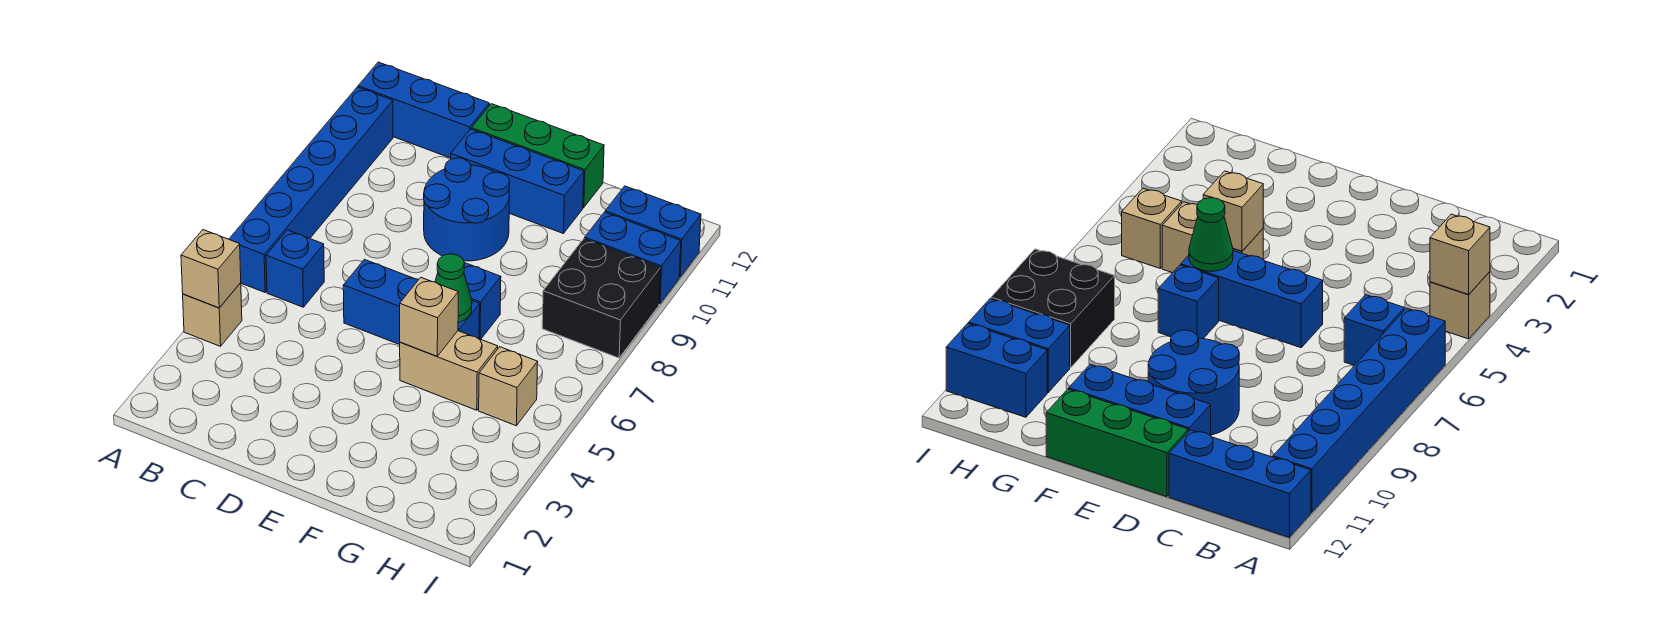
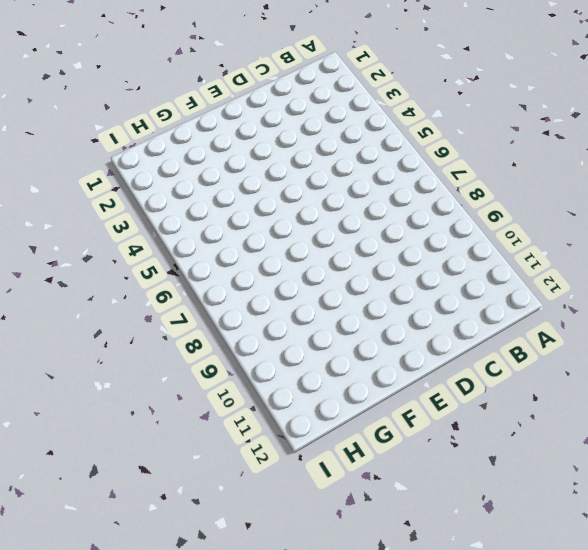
none -> tan brick A4 level 1
none -> blue brick A6:A11 level 1
none -> blue brick A12:C12 level 1

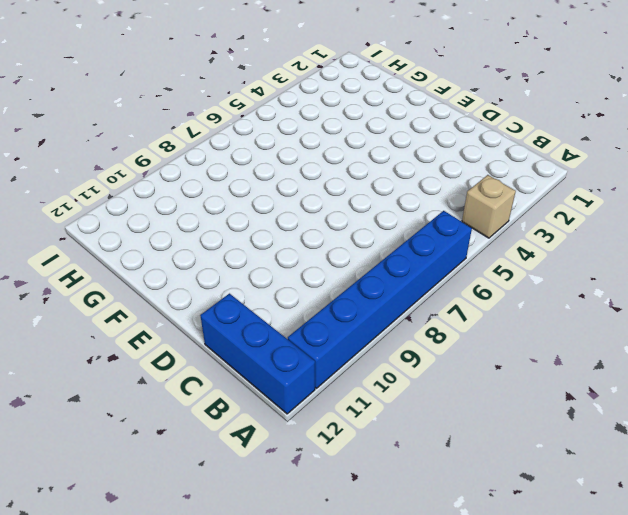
none -> blue brick B6 level 1
none -> blue brick D6:F6 level 1
none -> blue round brick D9:E10 level 1

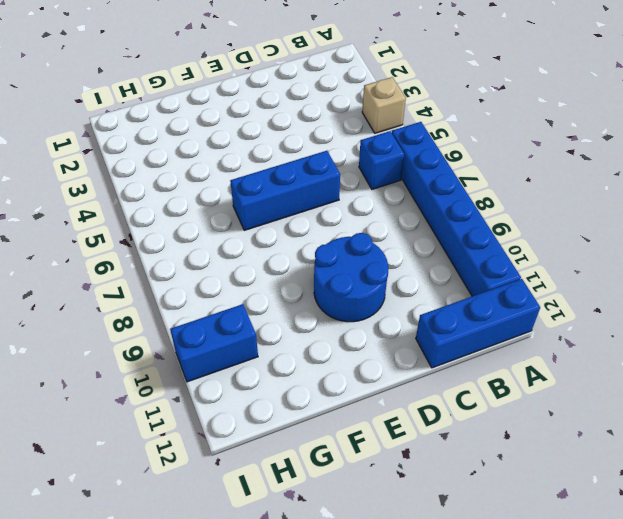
none -> blue brick D11:F11 level 1
none -> green brick D12:F12 level 1
none -> tan brick F5:G5 level 1

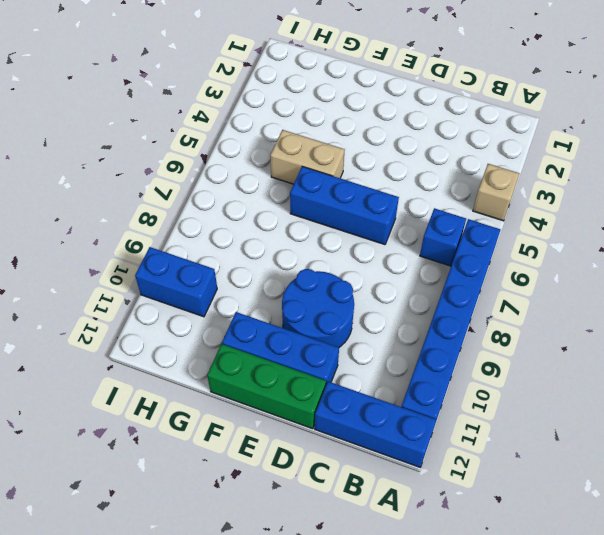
none -> blue brick F7 level 1
none -> tan brick H5 level 1
none -> black brick H8:I9 level 1

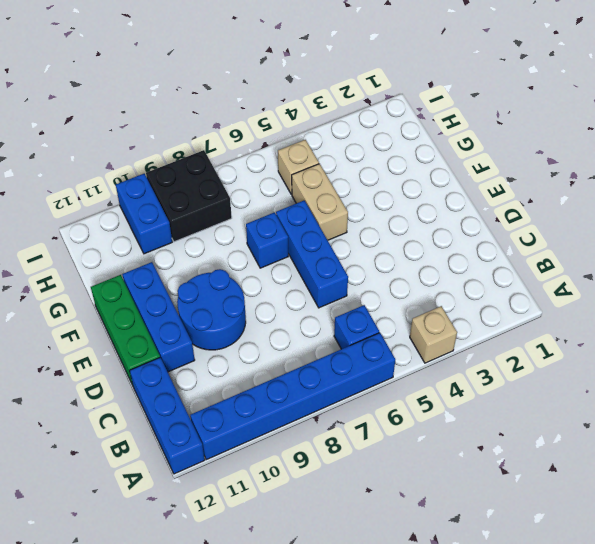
none -> blue brick H11:I11 level 1
none -> tan brick A4 level 2
none -> tan brick F5 level 2

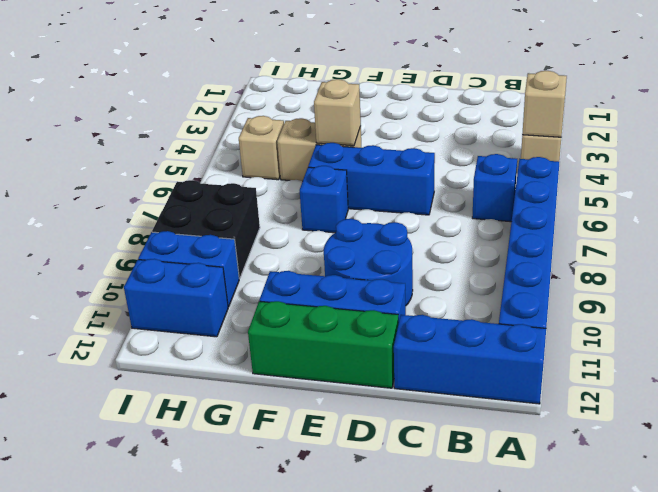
none -> green cone F6 level 2

